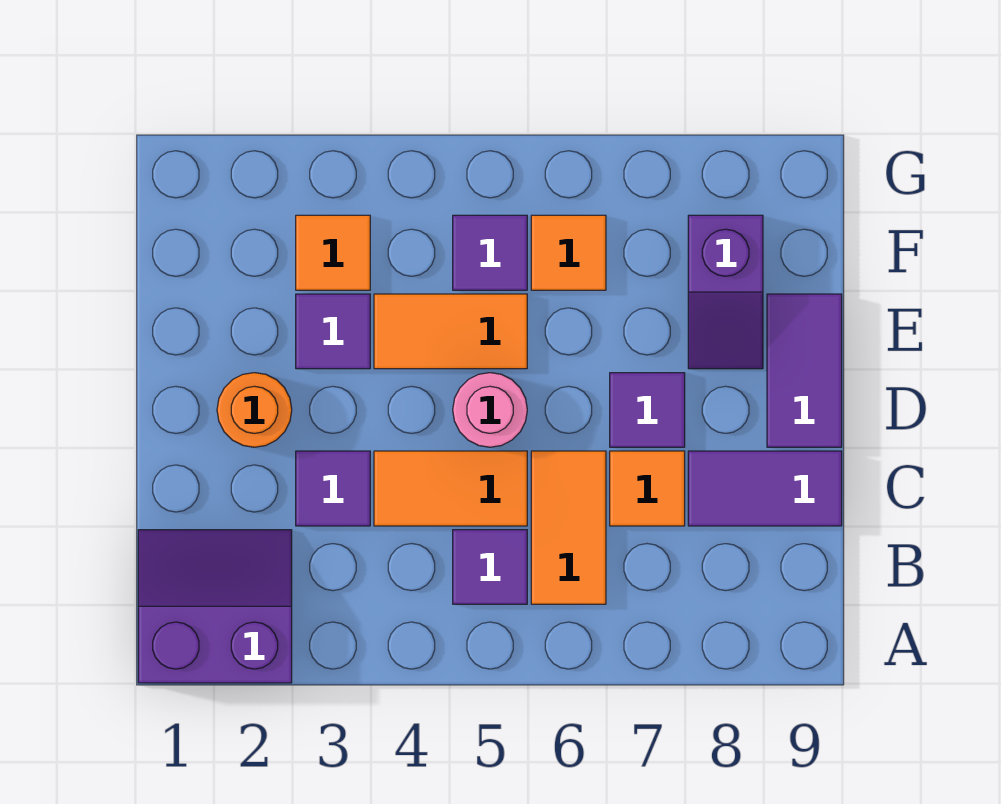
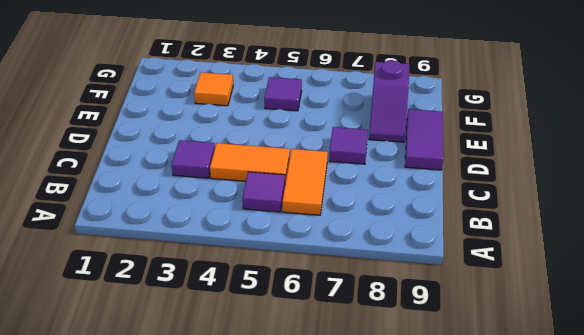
none -> purple slope A1:B2 level 1 top A
none -> orange tile C7 level 1
none -> purple tile C8:C9 level 1

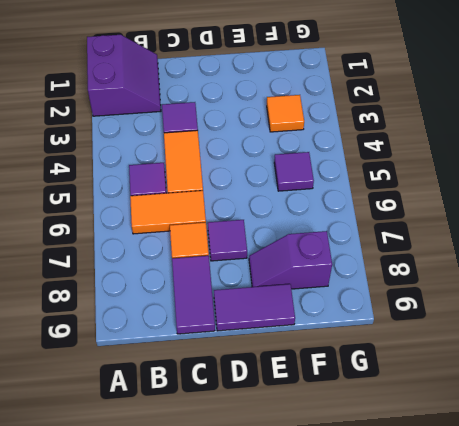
none -> orange round brick D2 level 1
none -> pink round brick D5 level 1
none -> purple tile E3 level 1

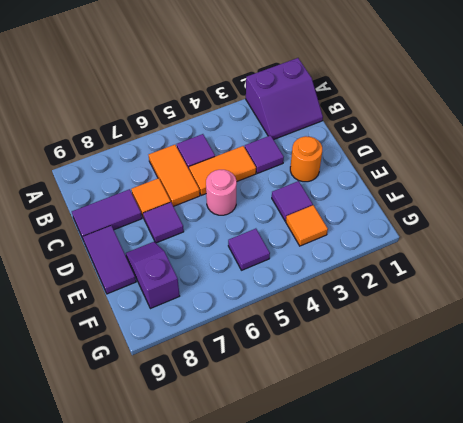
none -> orange tile E4:E5 level 1
none -> orange tile F6 level 1

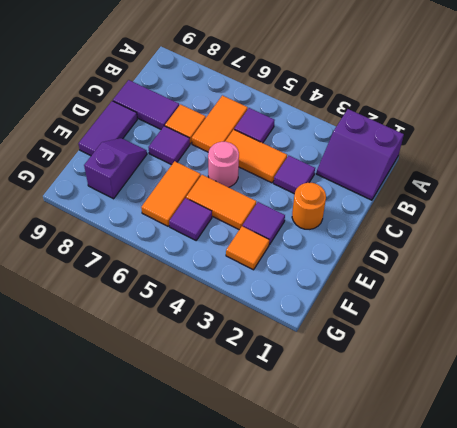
orange tile E6:F6 level 1 -> orange tile F6 level 1

